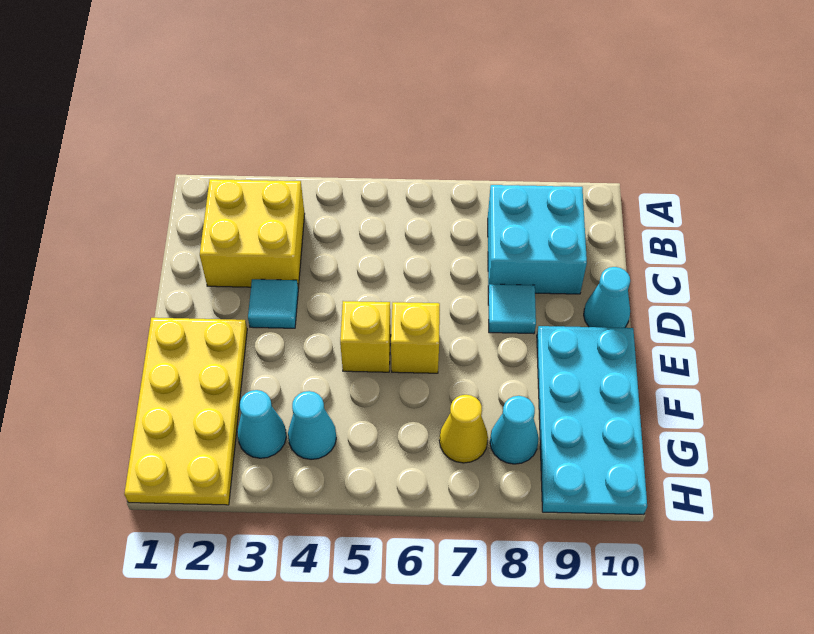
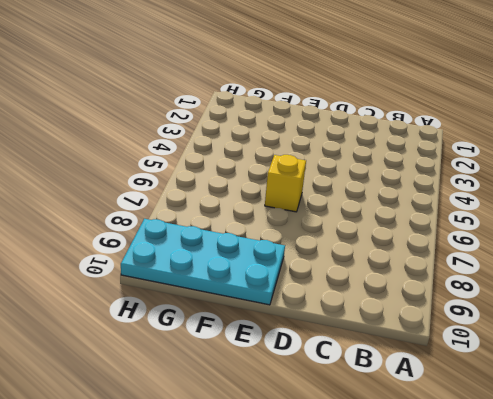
none -> yellow brick B2:C3 level 1
none -> cyan brick B8:C9 level 1
none -> cyan tile D3 level 1

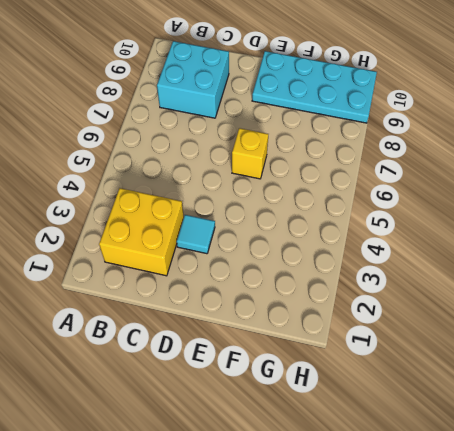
none -> cyan tile D8 level 1
none -> cyan cone D10 level 1
none -> yellow plate E1:H2 level 1

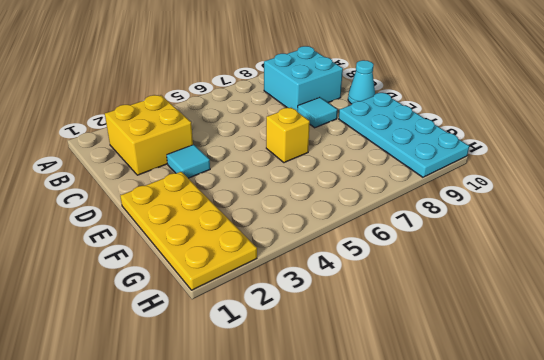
none -> yellow brick E5 level 1
none -> cyan cone G3 level 1
none -> cyan cone G4 level 1

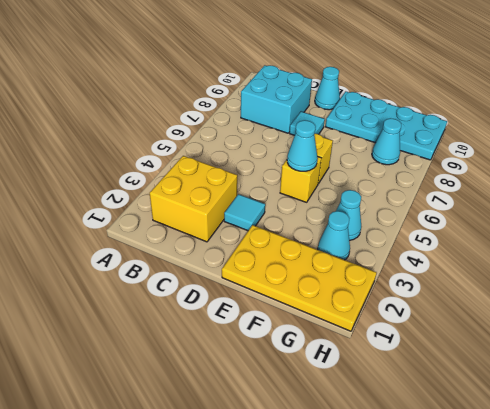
cyan cone E5 level 2 -> none
none -> yellow cone G7 level 1

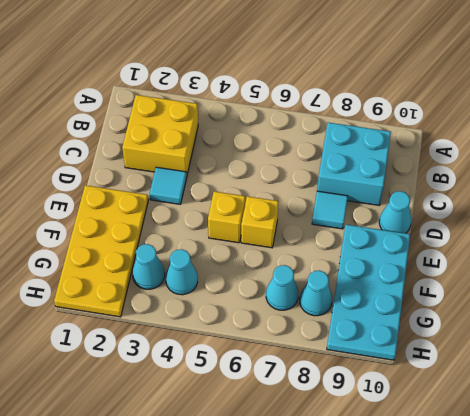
cyan cone G7 level 1 -> yellow cone G7 level 1

